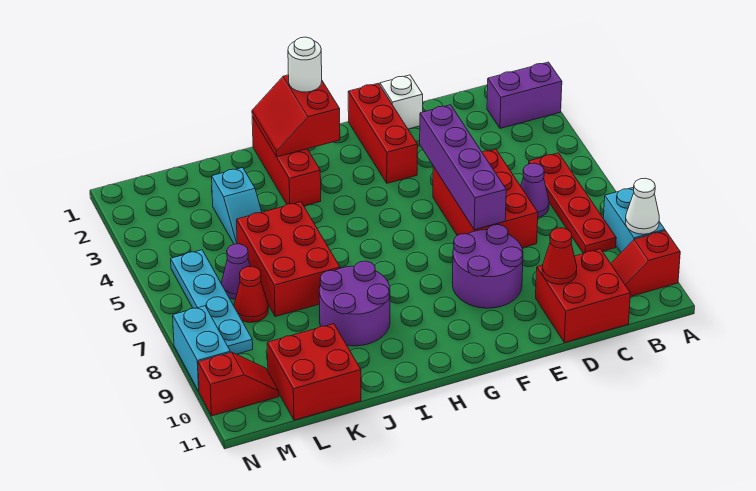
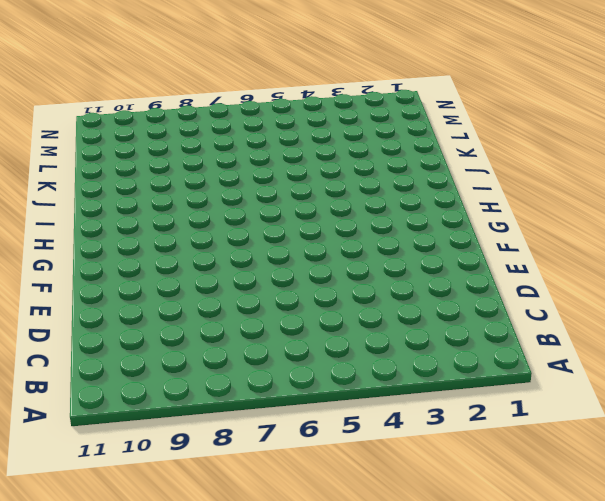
none -> purple brick A2:B2 level 1
none -> cyan brick A8:A9 level 1
none -> red slope A10:B10 level 1 top A

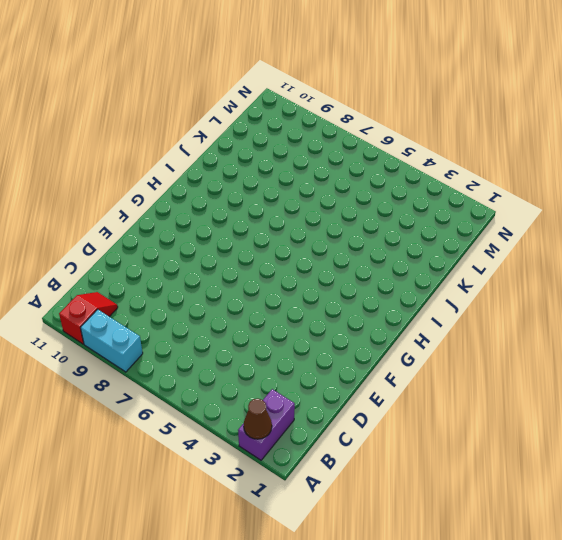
brown cone A2 level 2 -> none
none -> red plate B5:B8 level 1
none -> purple cone C6 level 1
none -> red brick C10:D11 level 1

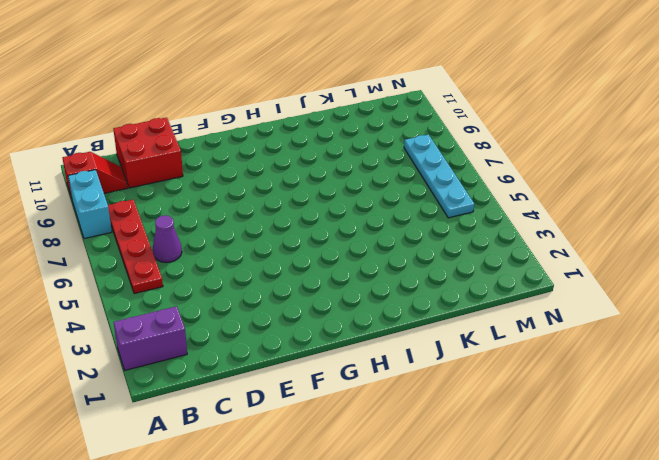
none -> red brick D5:E7 level 1
none -> white brick E1 level 1
none -> purple round brick E8:F9 level 1

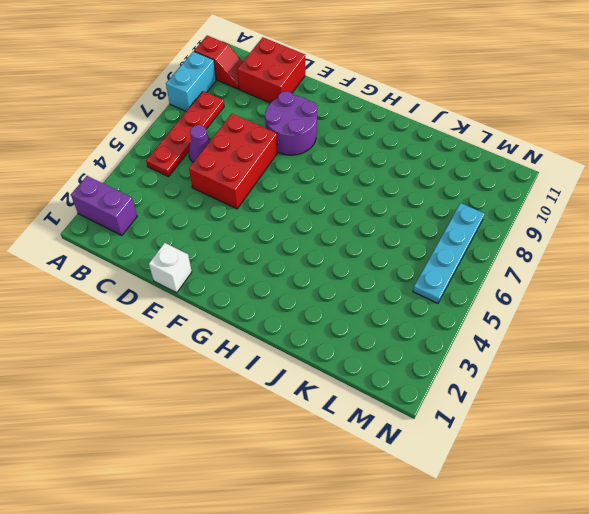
none -> red brick F1:F3 level 1
none -> red brick I1:I3 level 1
none -> purple round brick I8:J9 level 1

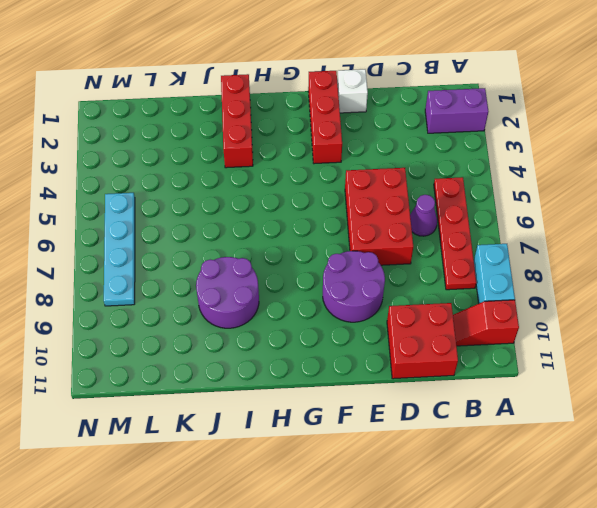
none -> red brick J5:K7 level 1
none -> cyan slope K3:K4 level 1 top 3
none -> red brick K10:L11 level 1

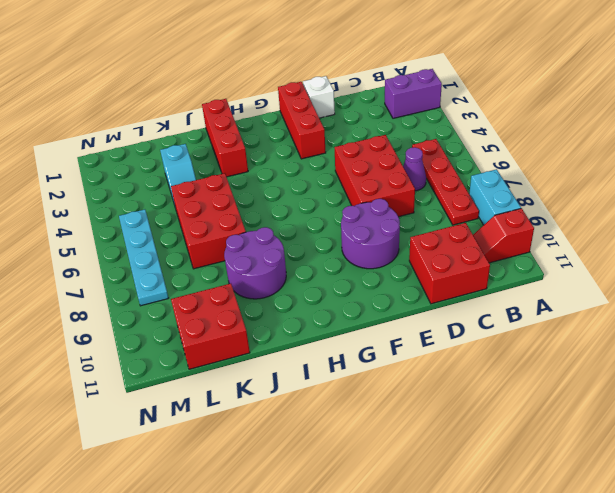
none -> purple cone L6 level 1
none -> red cone L7 level 1
none -> red slope M10:N10 level 1 top N

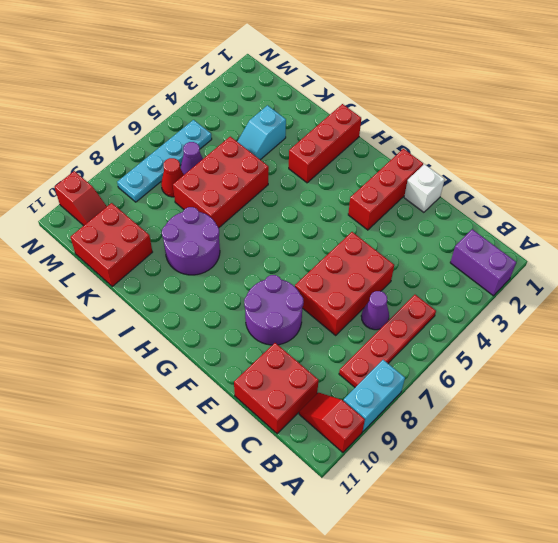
none -> cyan brick N8:N9 level 1
none -> white cone A9 level 2
none -> red cone D10 level 2

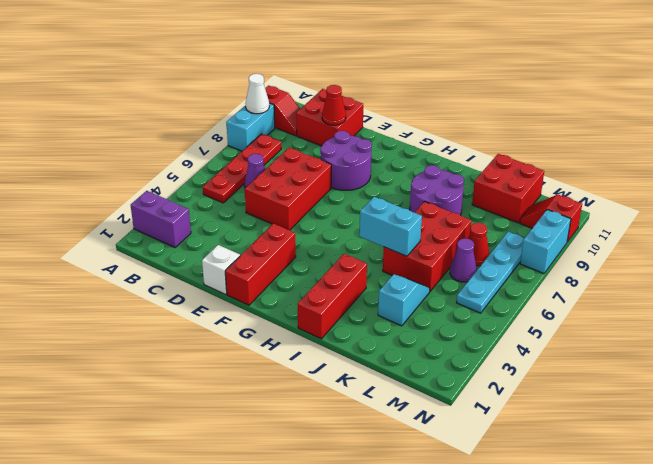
cyan brick I5:J5 level 2 -> none
none -> purple brick E4:E7 level 2
none -> red slope H1:I2 level 2 top H
none -> white round brick H1 level 3

